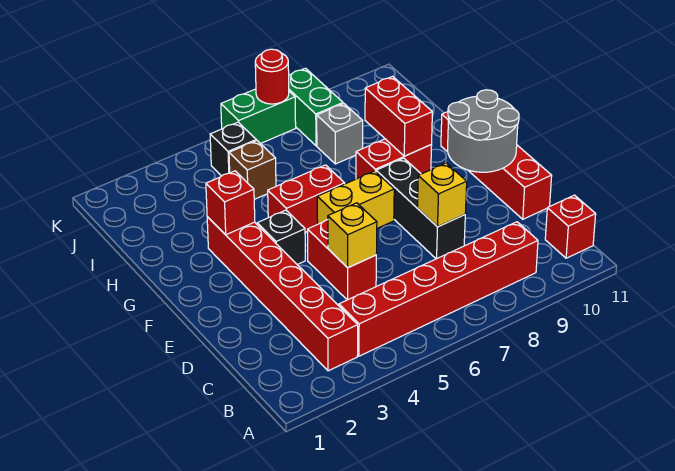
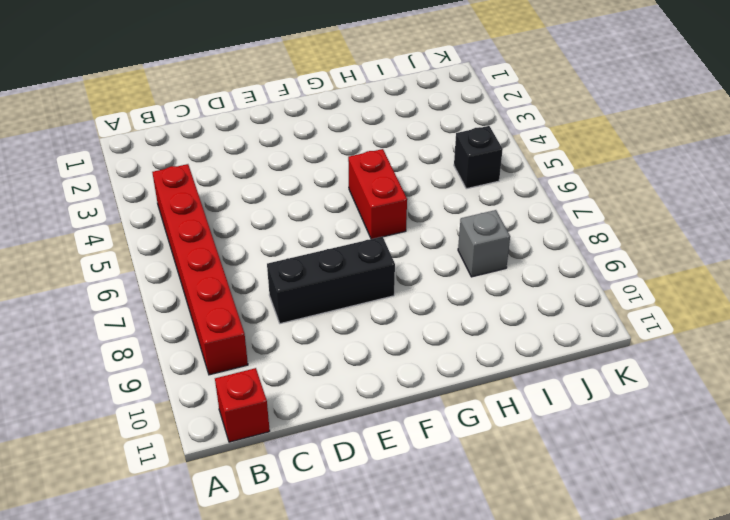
none -> red brick B3:G3 level 1
none -> red brick D5:E5 level 1
none -> red brick D11:G11 level 1

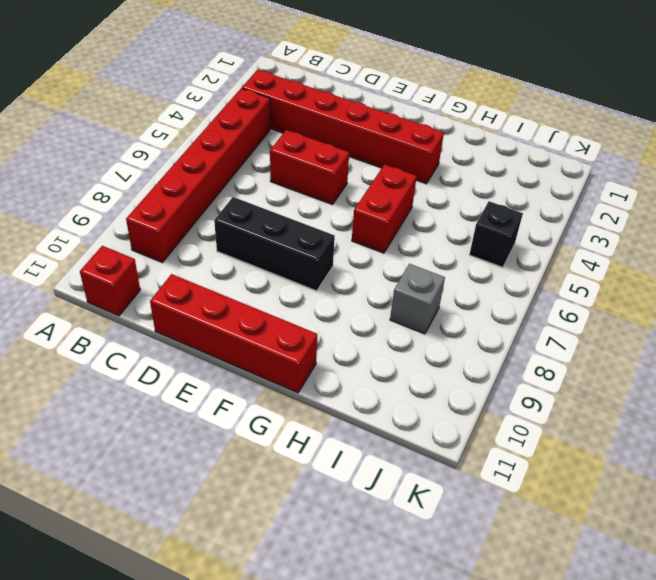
none -> black brick F4 level 1
none -> yellow brick F6:F7 level 1
none -> red brick G8:G9 level 1

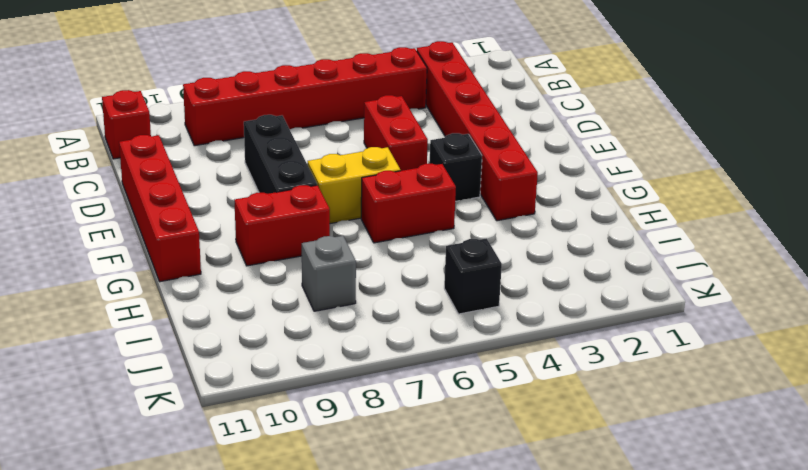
none -> brown brick I5 level 1
none -> green brick J8:K8 level 1
none -> green brick K6:K7 level 1

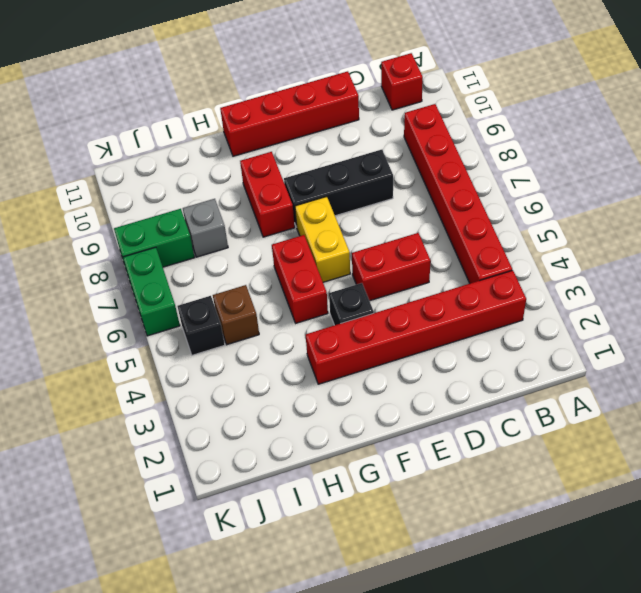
none -> yellow brick D5 level 2
none -> yellow brick D8 level 2
none -> grey round brick E10:F11 level 2

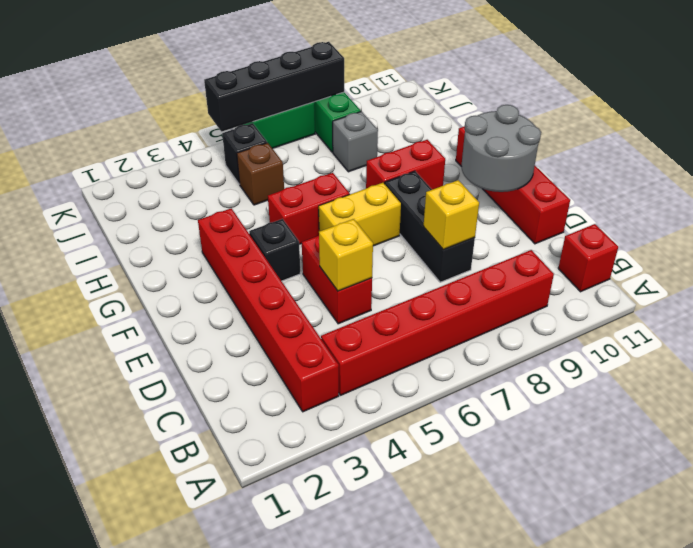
black brick K5:K8 level 2 -> red round brick K7 level 2
none -> red brick G3 level 2
none -> red brick G9:H9 level 2

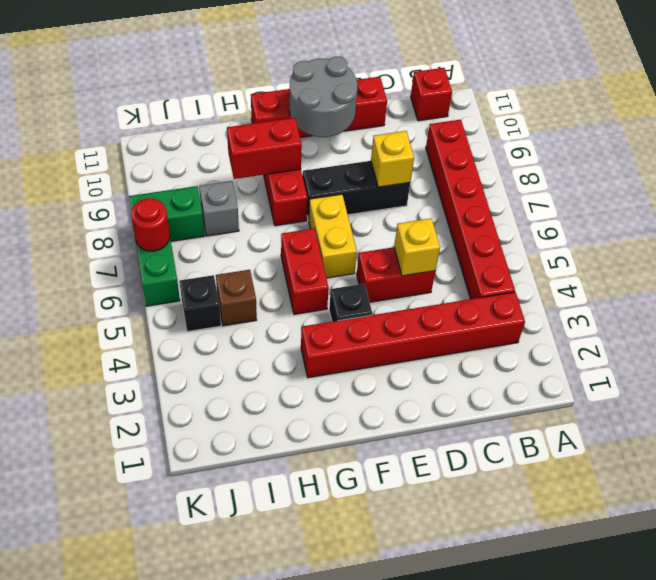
none -> red brick G3 level 2

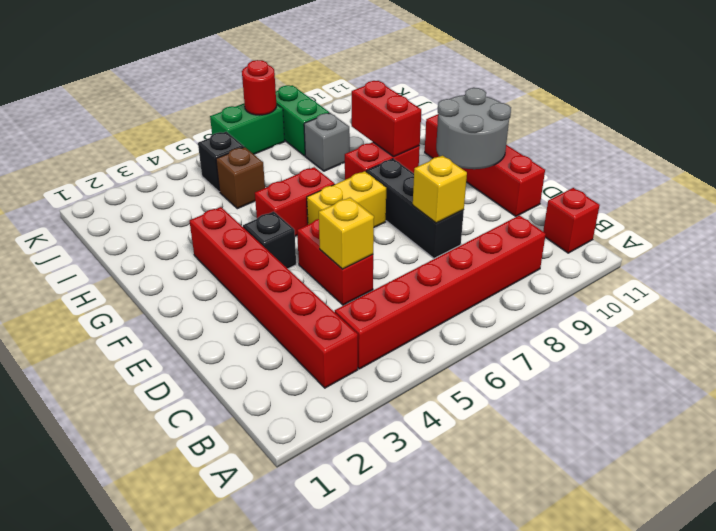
none -> red brick G3 level 2

